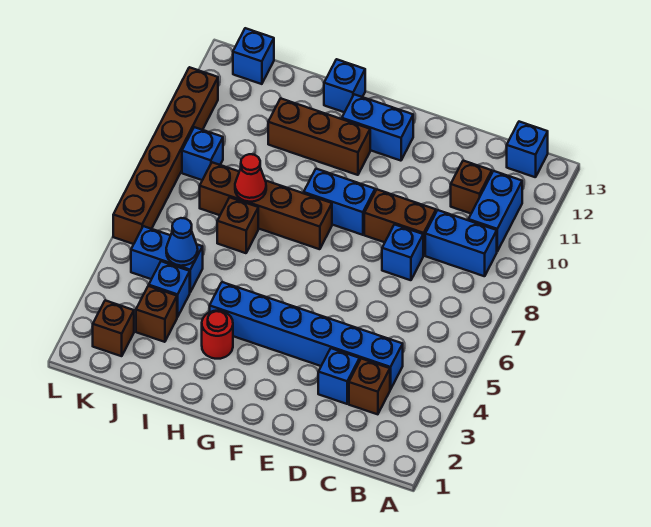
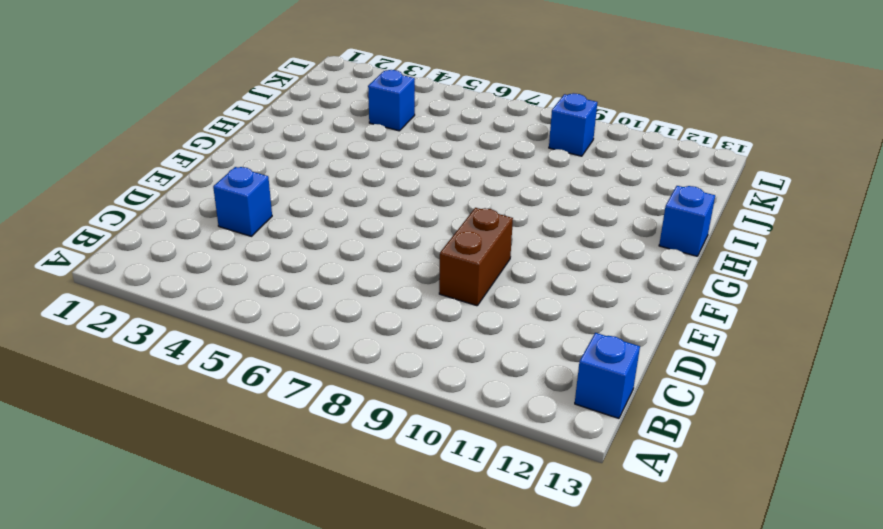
none -> blue brick B9:C9 level 1
none -> blue brick B10:B11 level 1
none -> brown brick C3 level 1

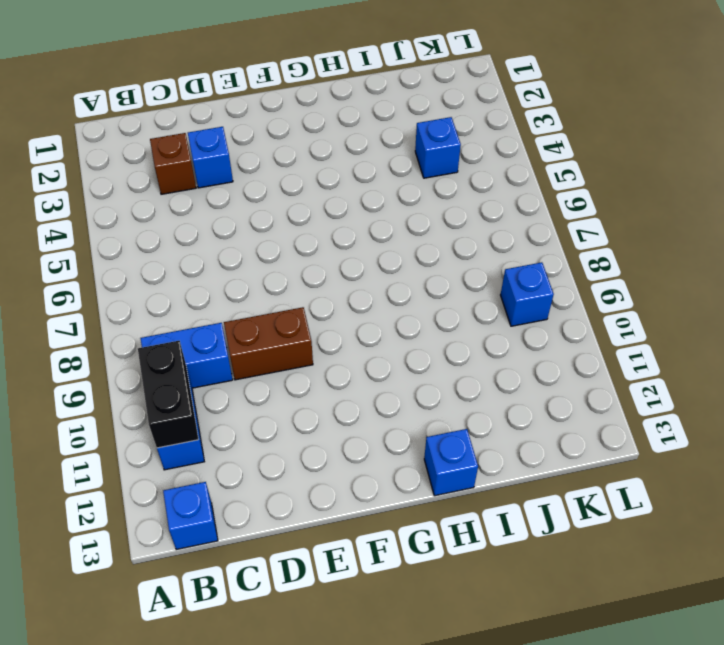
black brick B10:B11 level 2 -> none
none -> blue brick C4:H4 level 1
none -> brown brick C11 level 1
none -> blue brick D8 level 1

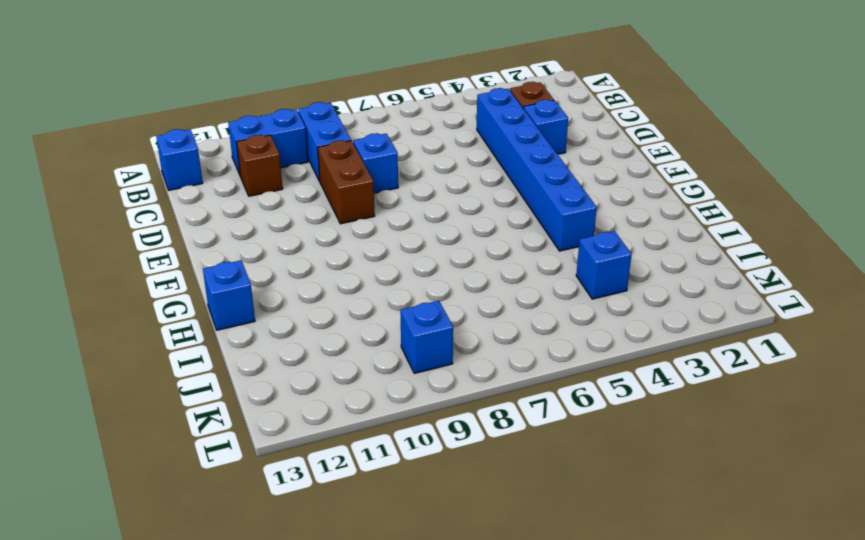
none -> blue brick F9:G9 level 1
none -> blue brick F12:G12 level 1
none -> brown brick G8:J8 level 1

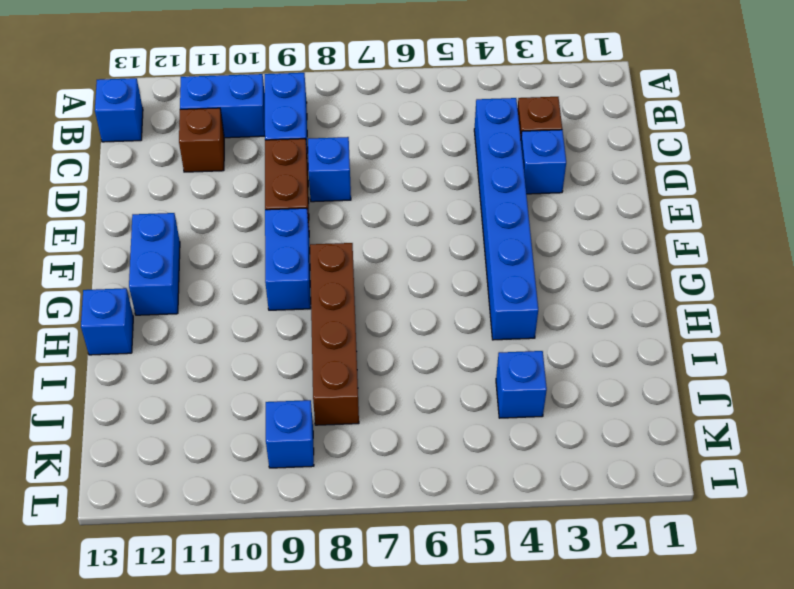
none -> brown brick G11:I11 level 1
none -> red round brick H3 level 1
none -> brown brick I7 level 1

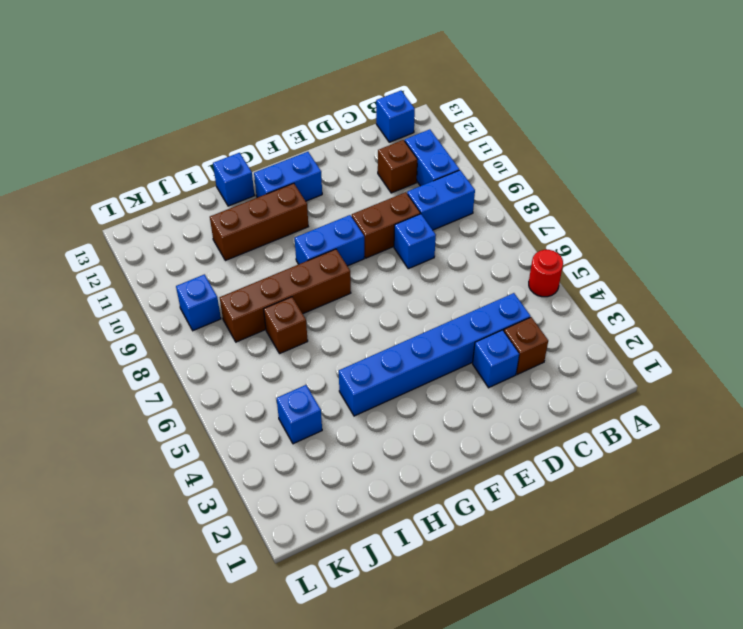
red round brick A5 level 1 -> red round brick H3 level 1
none -> brown brick J3 level 1
none -> blue brick J5:K5 level 1
none -> brown brick K2 level 1

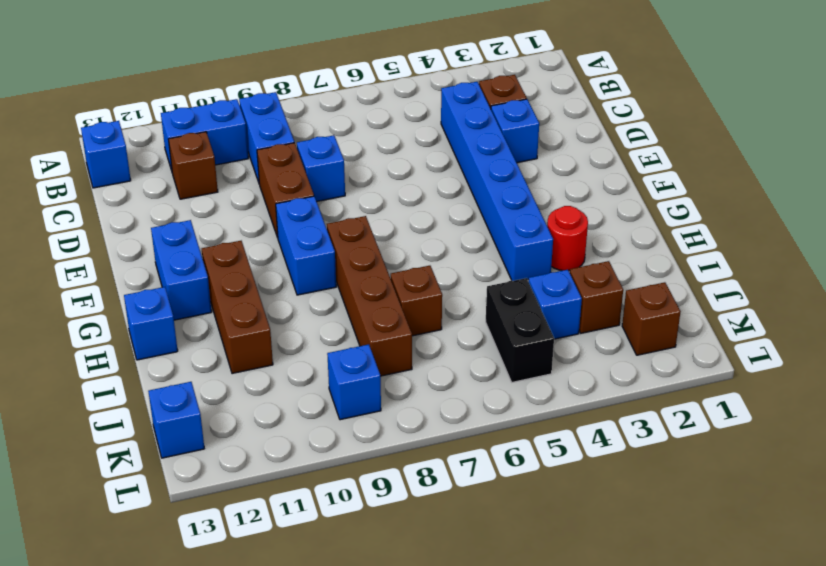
black brick J5:K5 level 1 -> blue brick J5:K5 level 1
none -> brown brick L6:L11 level 1
none -> red cone I8 level 2
none -> blue cone J5 level 2

